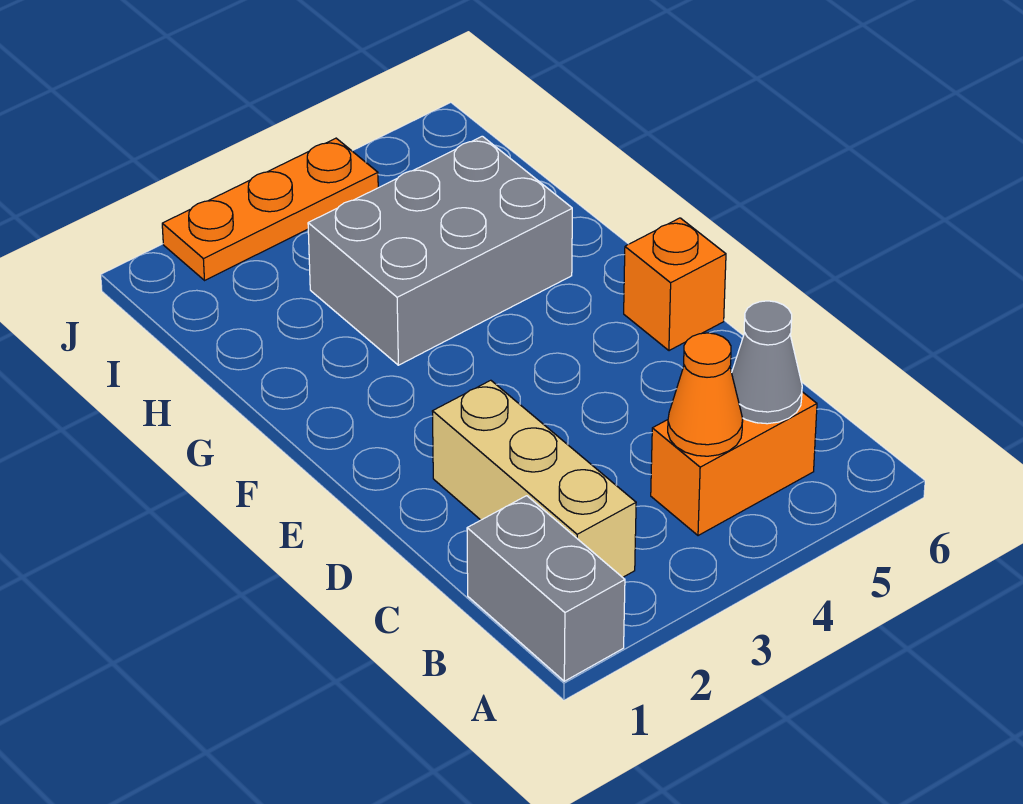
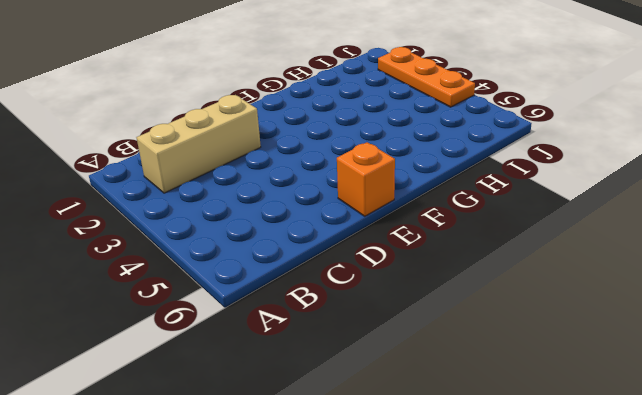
none -> grey brick A1:B1 level 1
none -> orange brick B4:B5 level 1

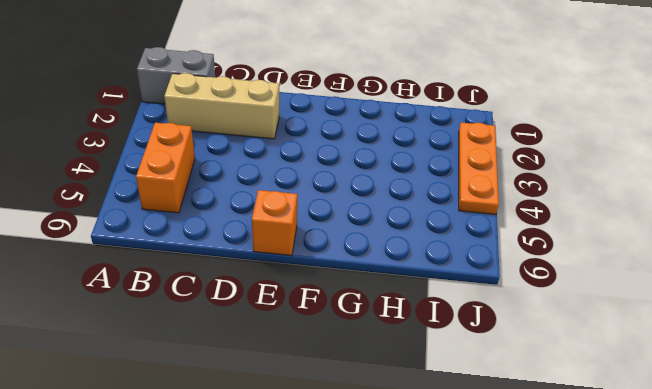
none -> grey brick G3:H5 level 1
none -> orange cone B4 level 2

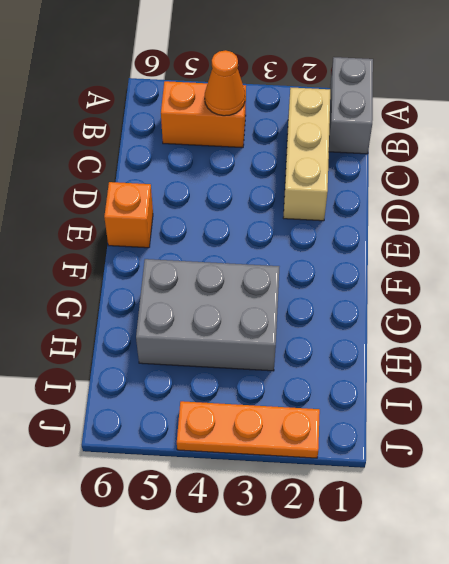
none -> grey cone B5 level 2

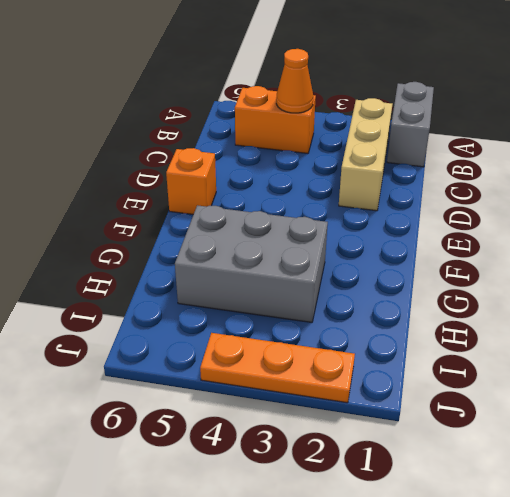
none -> grey cone B5 level 2

